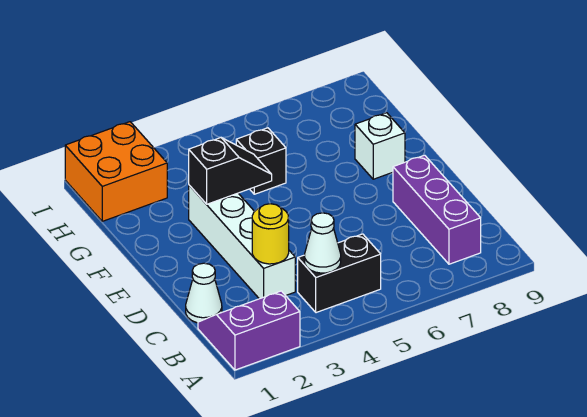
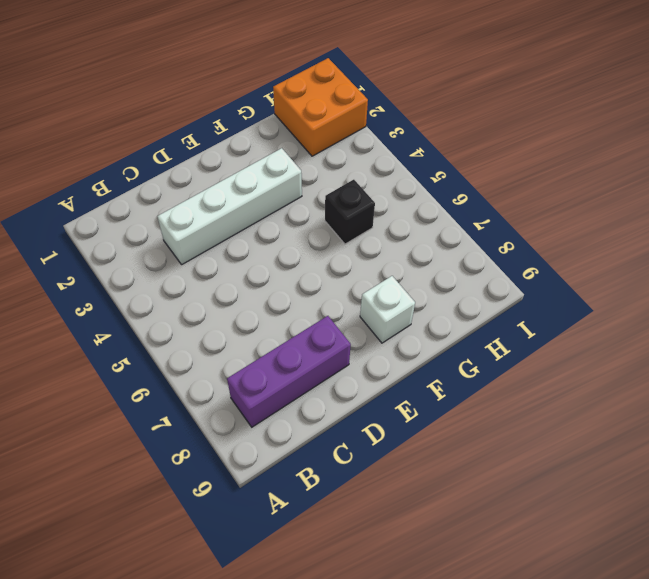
none -> purple slope A1:B2 level 1 top A
none -> black brick B4:B5 level 1

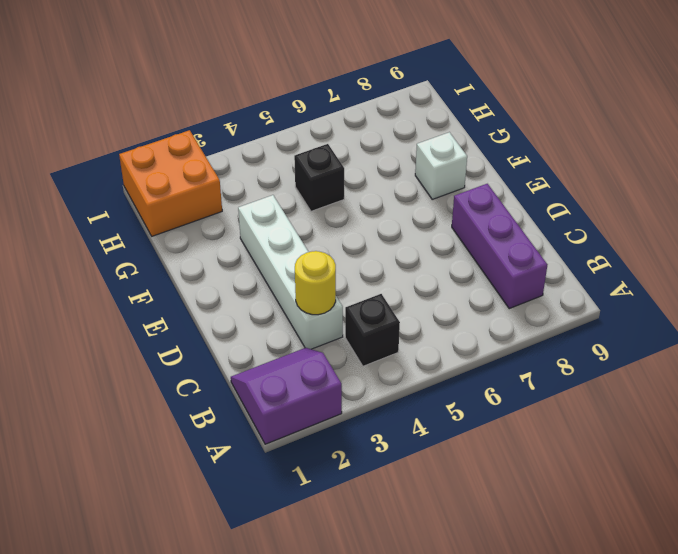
black brick B4 level 1 -> black brick B4:B5 level 1
none -> white cone C1 level 1
none -> white cone B4 level 2

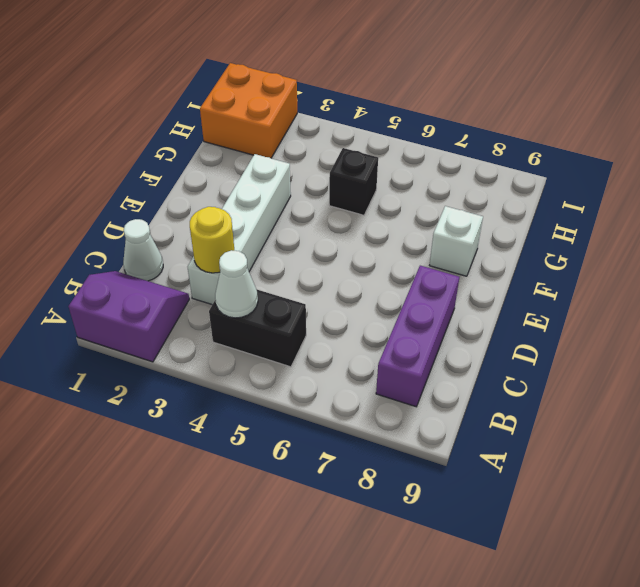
none -> black slope F3:F4 level 2 top 3

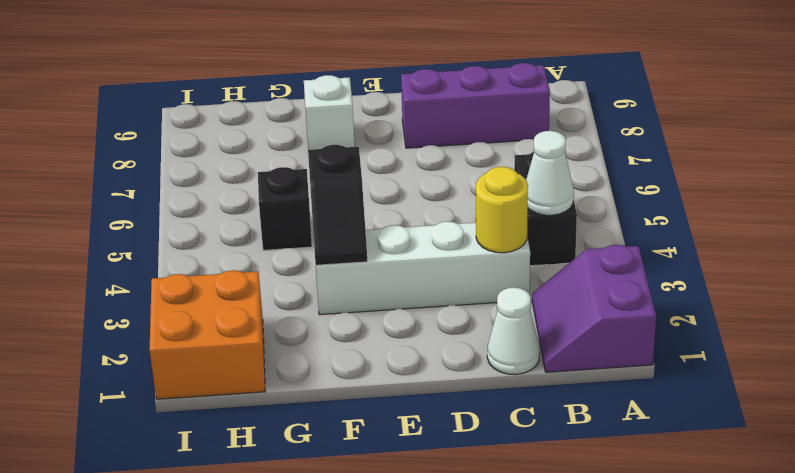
black slope F3:F4 level 2 top 4 -> black slope F3:F4 level 2 top 3

